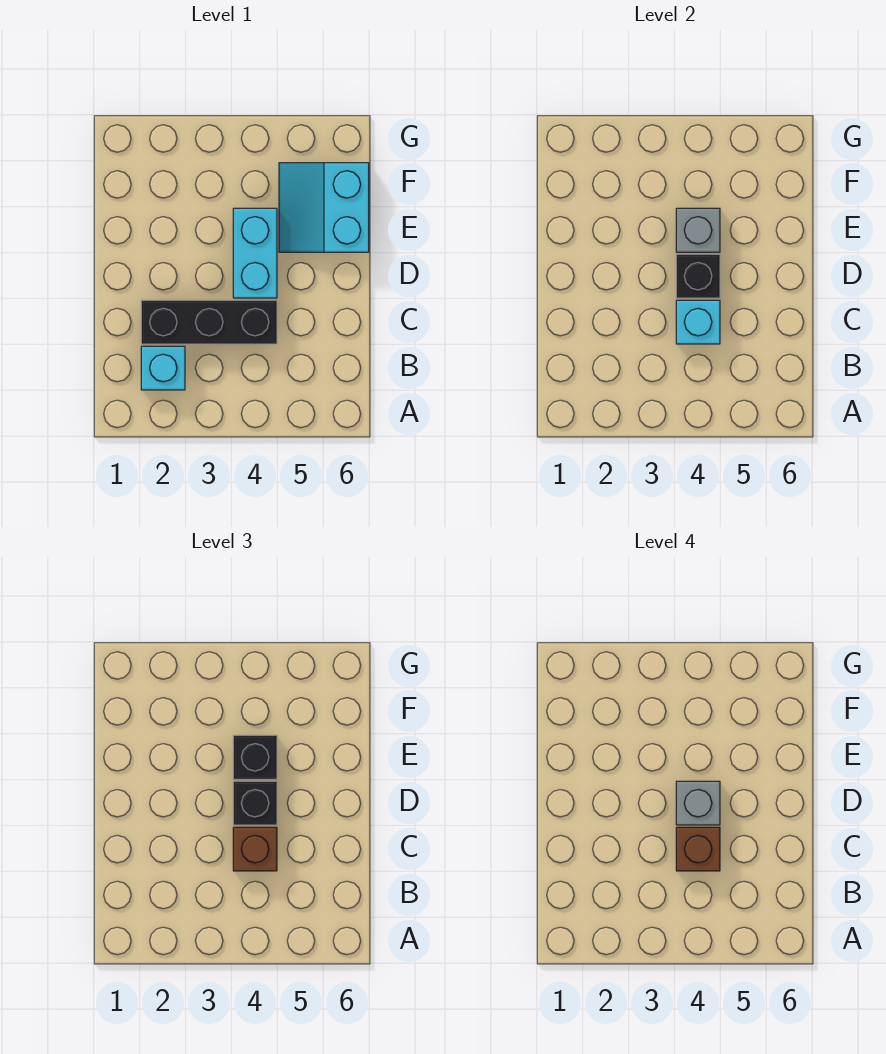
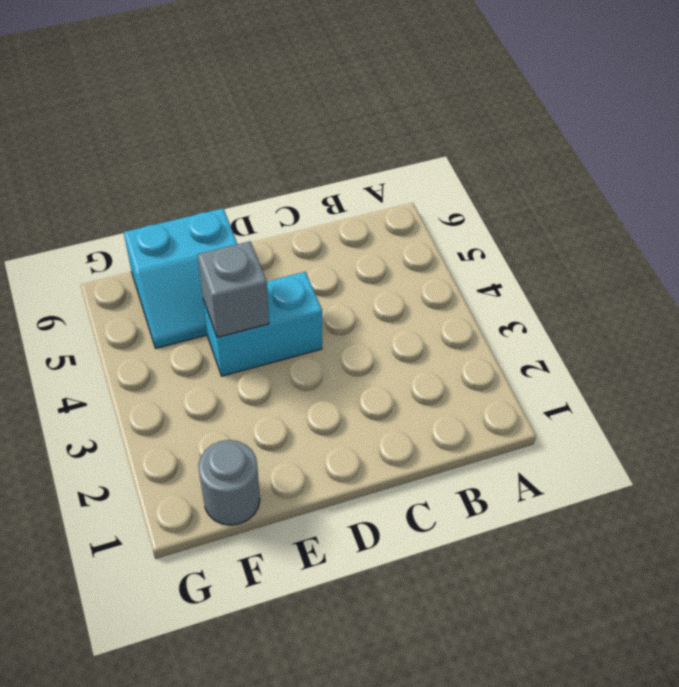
grey round brick F1 level 1 -> none
none -> cyan brick B2 level 1
none -> black brick C2:C4 level 1
none -> cyan brick C4 level 2

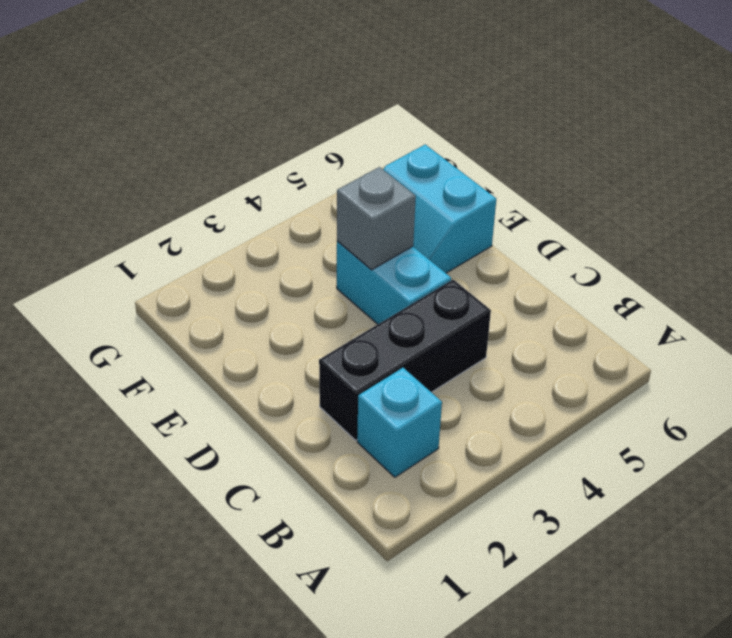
none -> cyan brick C4 level 2
none -> black brick D4 level 2
none -> brown brick C4 level 3

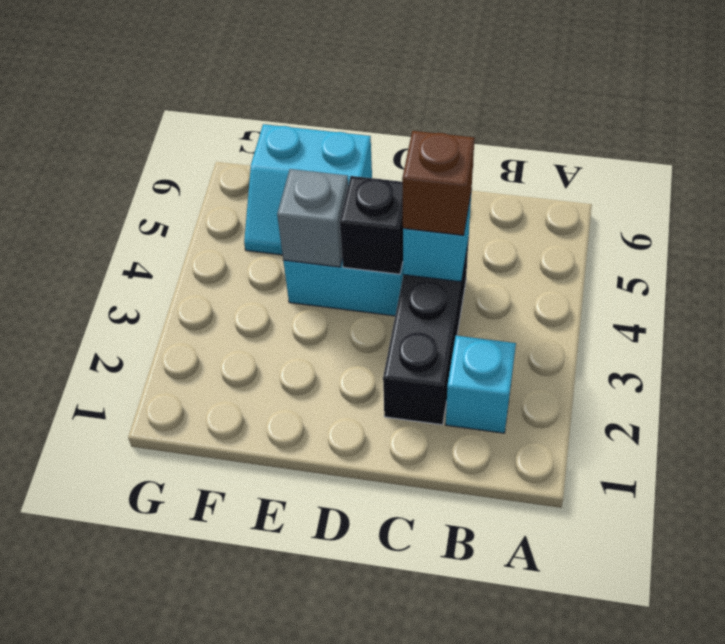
none -> black brick D4 level 3
none -> black brick E4 level 3
none -> brown brick C4 level 4

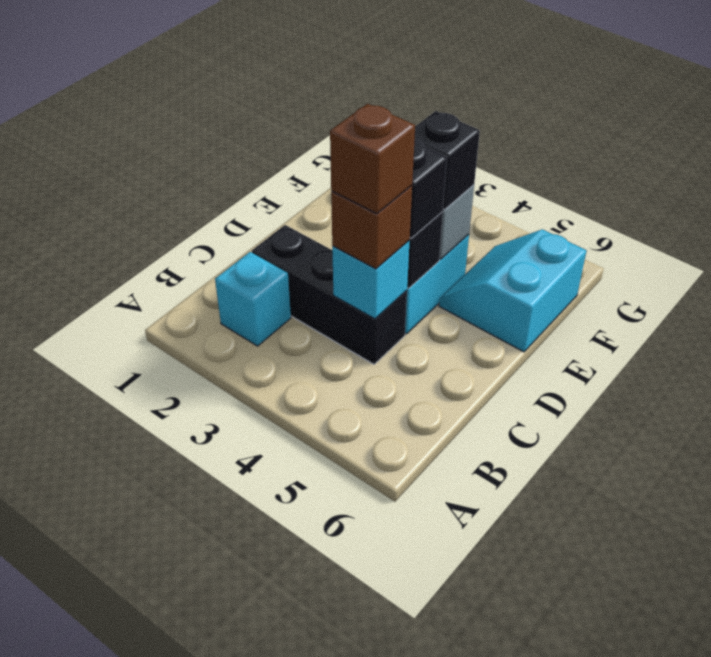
none -> grey brick D4 level 4

